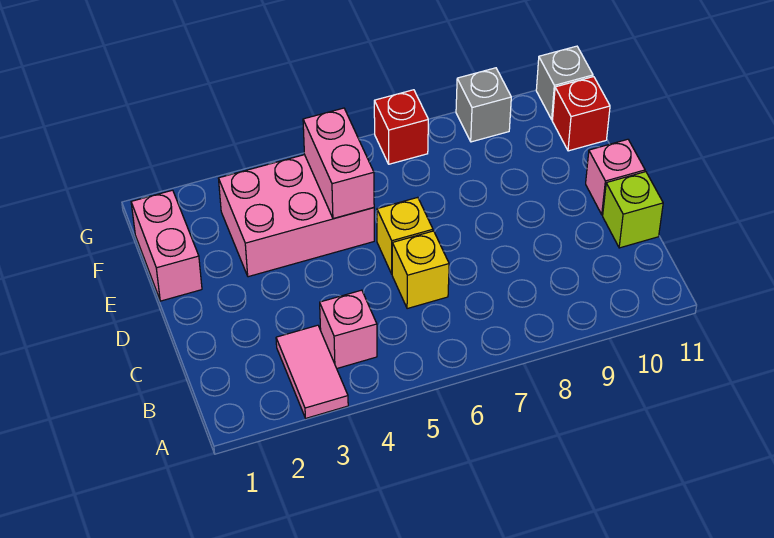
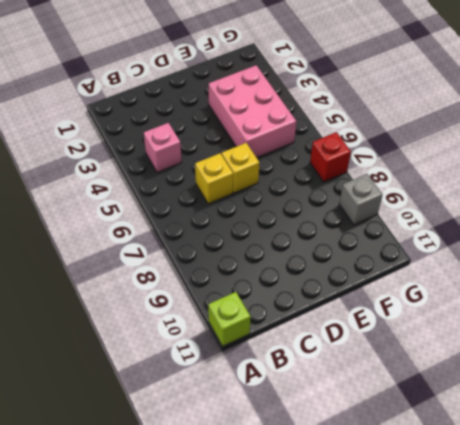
lime brick A11 level 1 -> lime brick C11 level 1
none -> pink tile A3:B3 level 1
none -> pink brick D11 level 1
none -> pink brick E1:F1 level 1

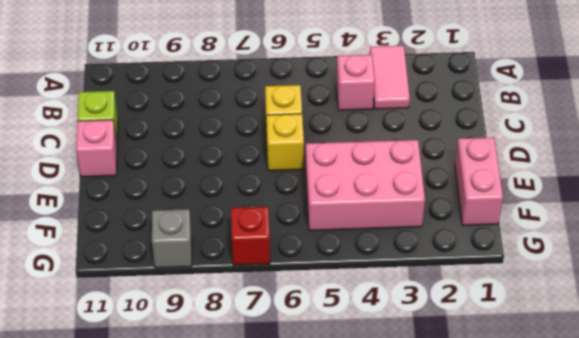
none -> red brick F11 level 1
none -> grey brick G11 level 1
none -> pink brick E5:F5 level 2

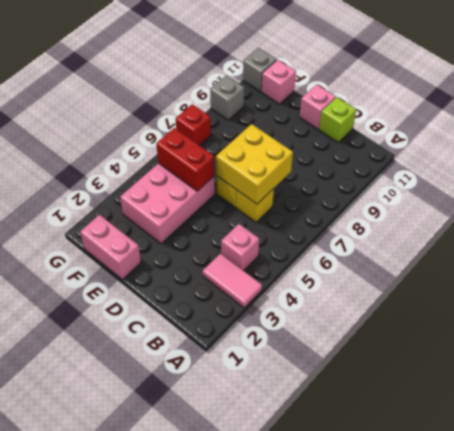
yellow brick C6:D7 level 2 -> none
red brick E5:F5 level 2 -> pink brick E5:F5 level 2
pink brick F11 level 1 -> red brick F11 level 1

